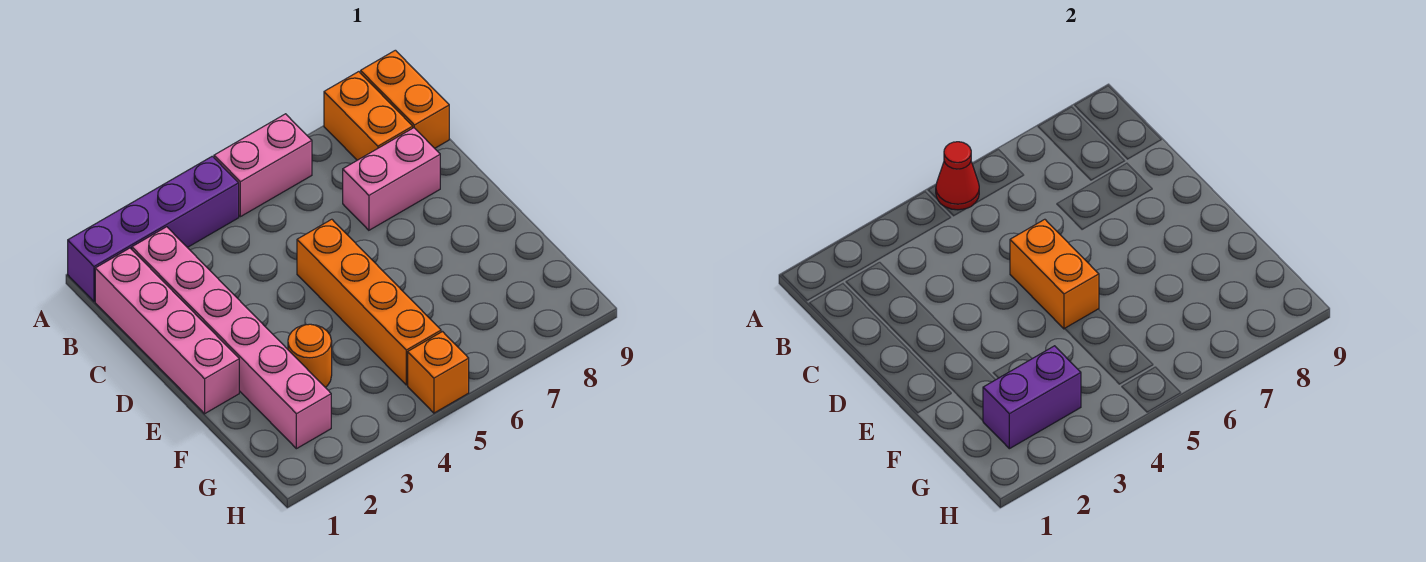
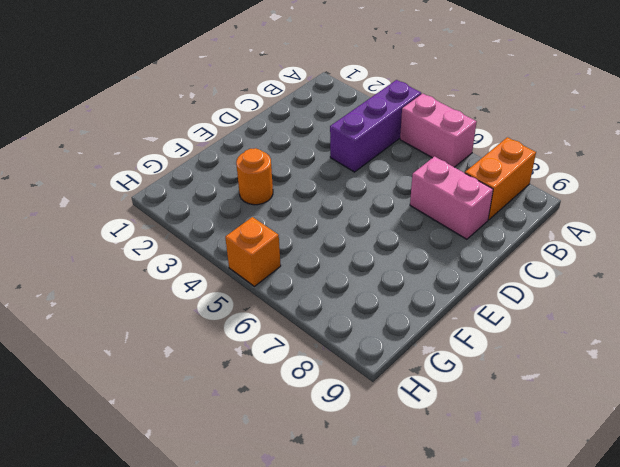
purple brick A4:C4 level 1 -> purple brick A1:A4 level 1
none -> orange brick A9:B9 level 1
none -> pink brick B1:E1 level 1
none -> pink brick B2:G2 level 1

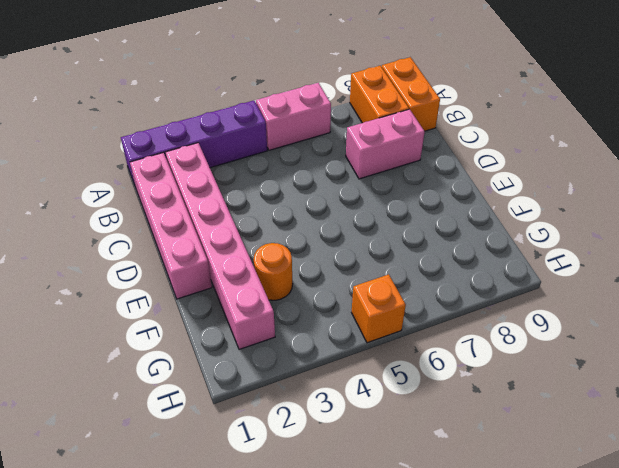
none -> orange brick D5:G5 level 1
none -> red cone A5 level 2
none -> orange brick D5:E5 level 2

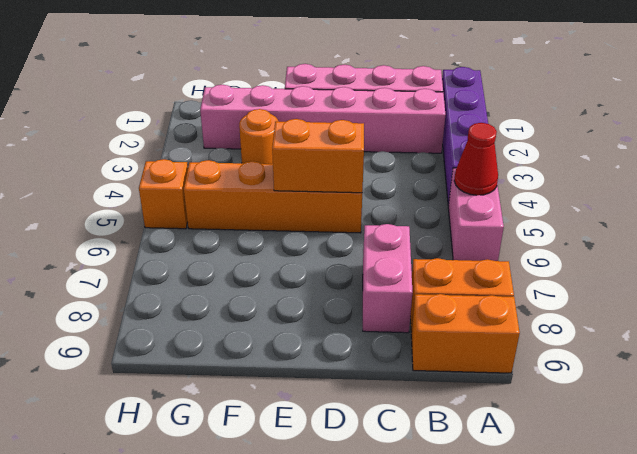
none -> purple brick G2:G3 level 2

